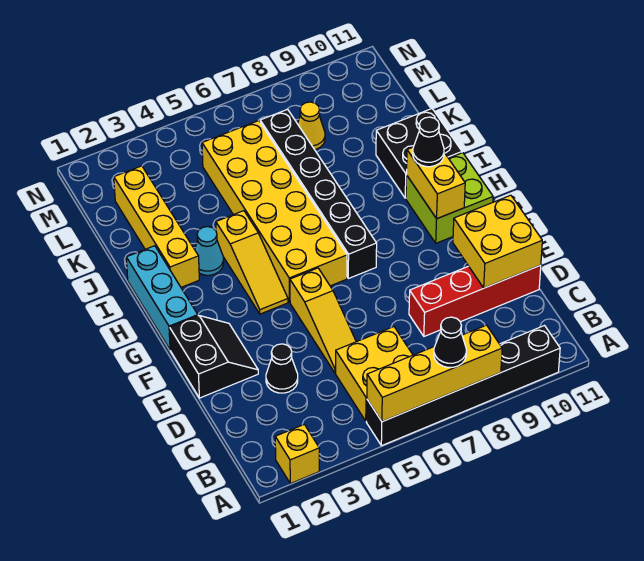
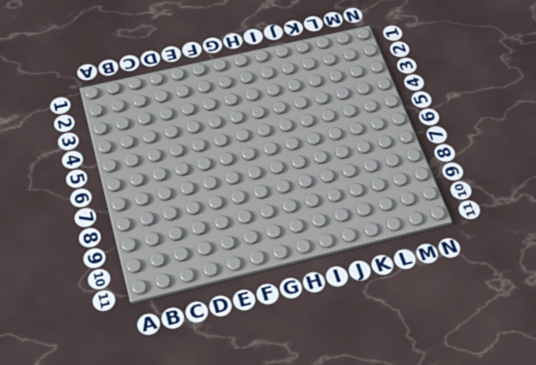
none -> yellow brick A2 level 1
none -> black brick A5:A10 level 1
none -> yellow brick B5:C6 level 1

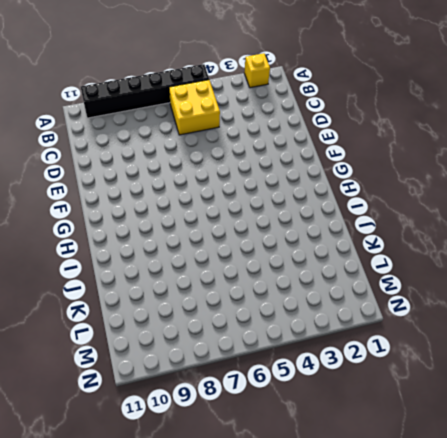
none -> black cone D3 level 1
none -> yellow slope D5:F5 level 1 top F
none -> red brick D8:D11 level 1

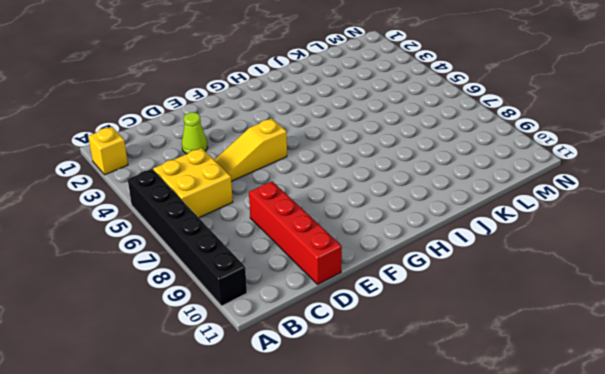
lime cone D3 level 1 -> black cone D3 level 1
none -> black slope E1:F2 level 1 top 1
none -> cyan brick G1:I1 level 1
none -> yellow slope G4:I4 level 1 top I

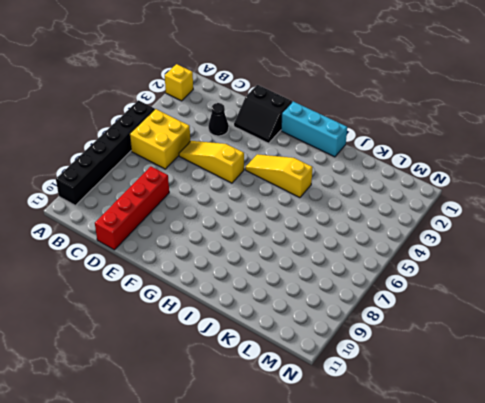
none -> yellow brick G5:L6 level 1
none -> black brick G7:L7 level 1
none -> lime brick G10:H11 level 1

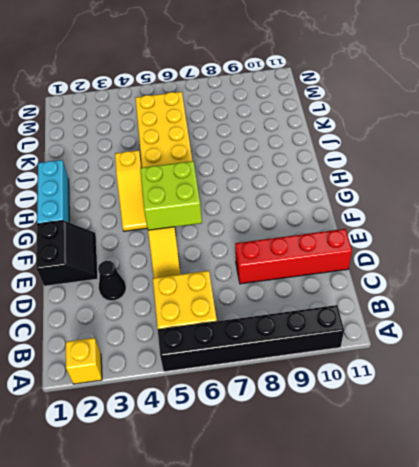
lime brick F5:G6 level 2 -> lime brick G10:H11 level 1
none -> black brick G7:L7 level 1
none -> yellow brick I2:L2 level 1
none -> cyan cone I3 level 1

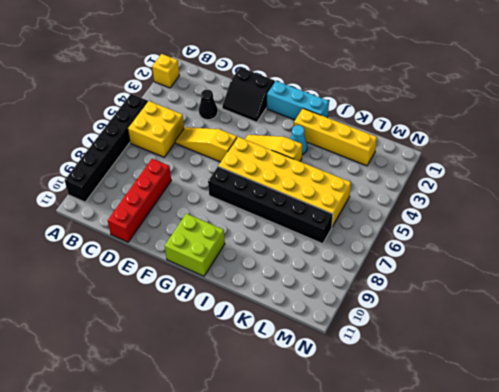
none -> black brick I10:J11 level 1
none -> yellow cone L8 level 1
none -> yellow brick A5:A8 level 2

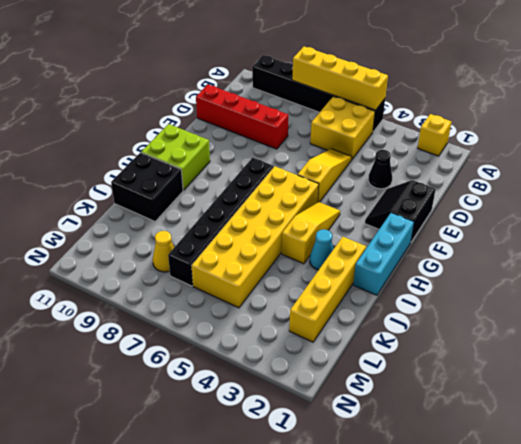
none -> yellow brick D10:E11 level 2
none -> yellow brick G10:H10 level 2
none -> black cone A7 level 3

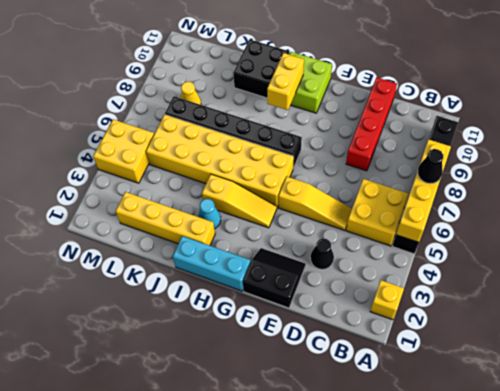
yellow brick H9:H10 level 2 -> yellow brick G10:H10 level 2
yellow brick M4:N5 level 1 -> yellow brick D10:E11 level 2
none -> black cone H10 level 3

